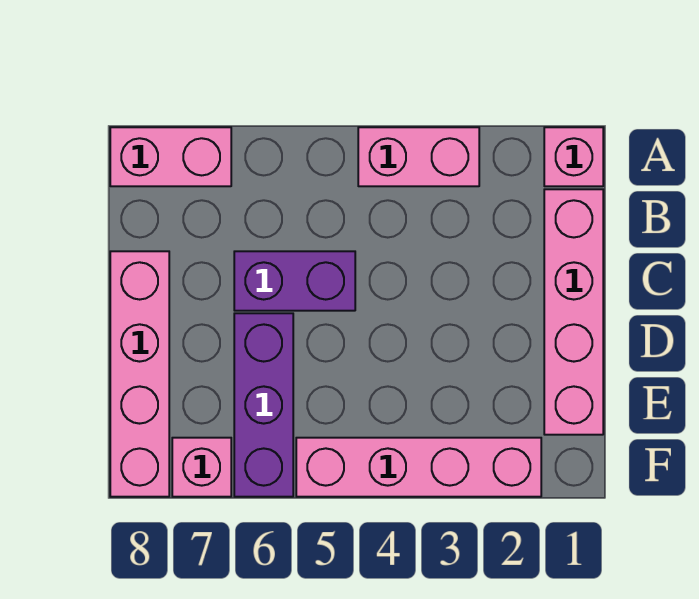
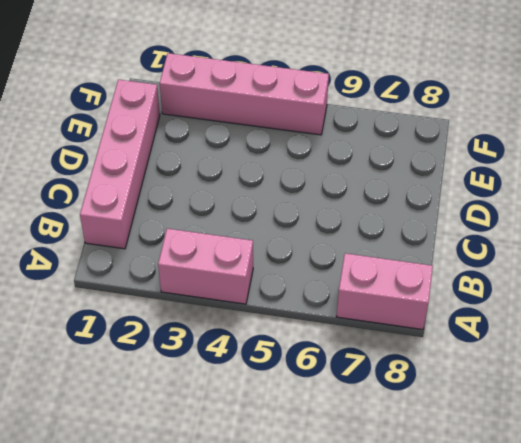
none -> pink brick A1 level 1
none -> purple brick C5:C6 level 1

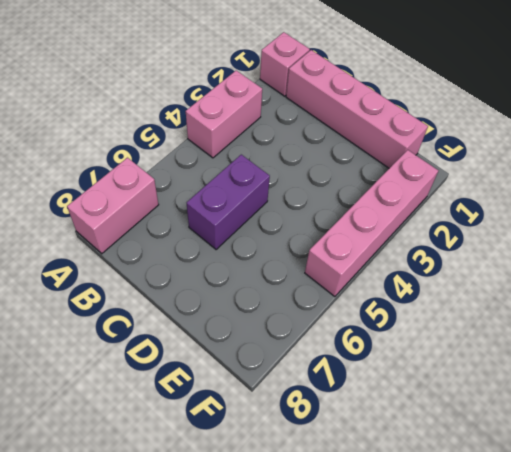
none -> pink brick C8:F8 level 1
none -> purple brick D6:F6 level 1

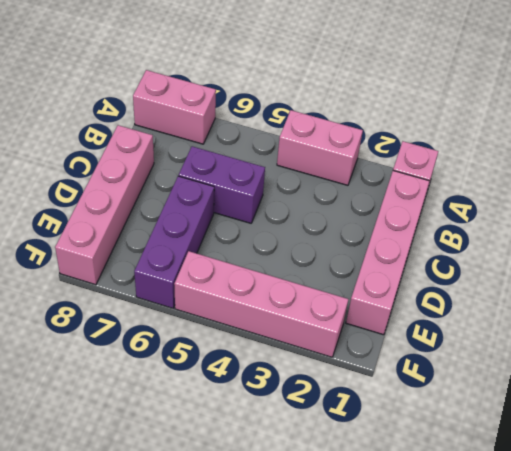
none -> pink brick F7 level 1

